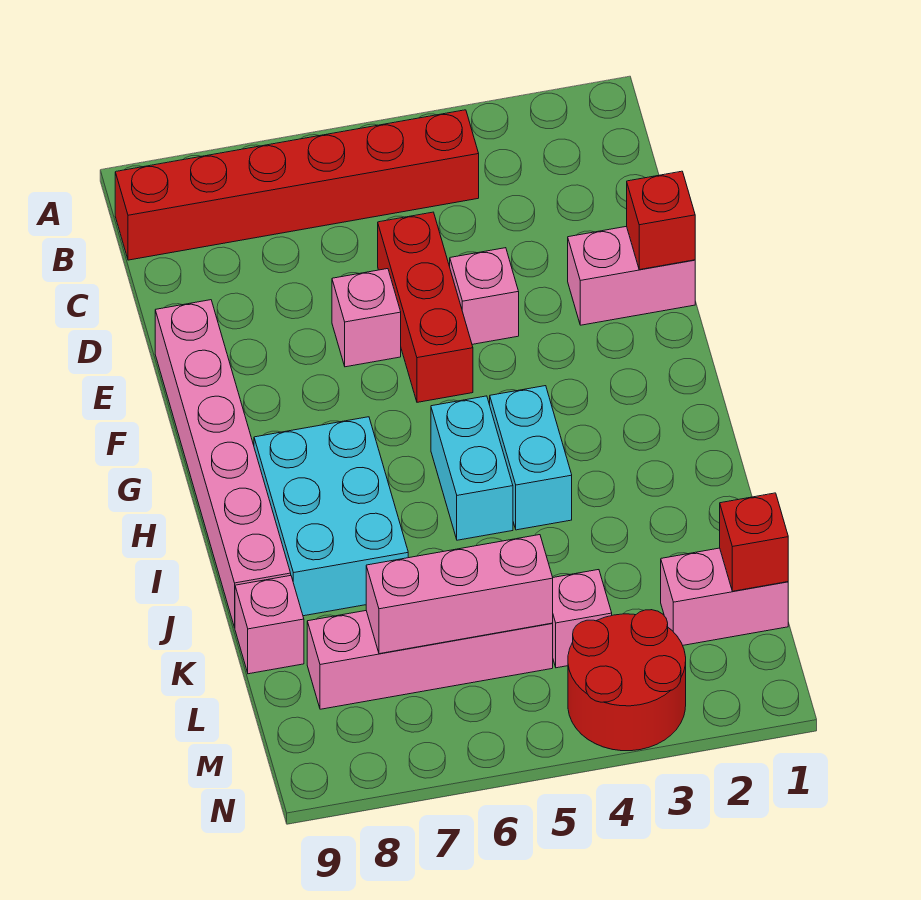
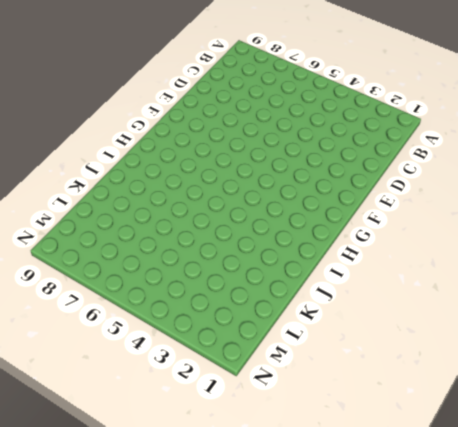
none -> red brick B4:B9 level 1
none -> red brick D5:F5 level 1
none -> pink brick E1:E2 level 1

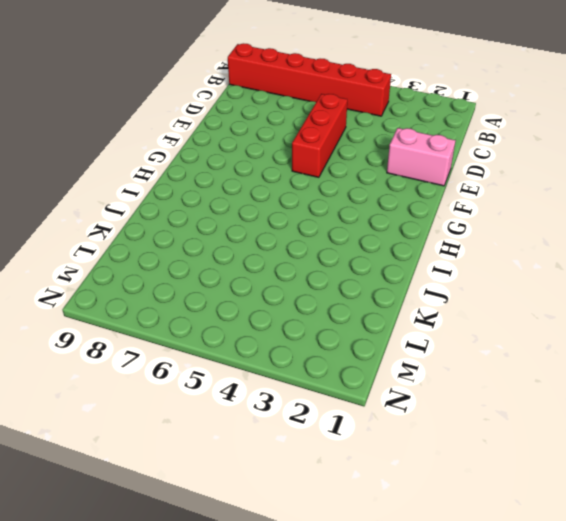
none -> pink brick E4 level 1
none -> pink brick E6 level 1
none -> pink brick E9:J9 level 1

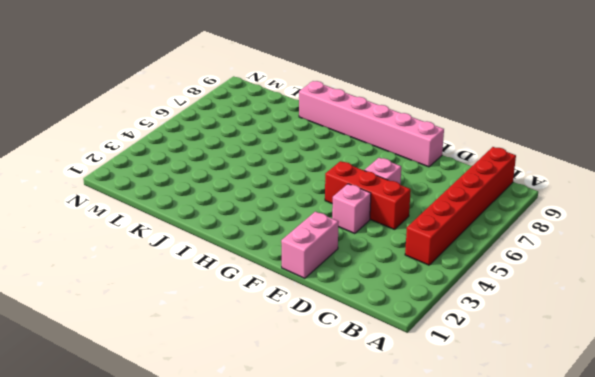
none -> cyan brick H4:I4 level 1
none -> cyan brick H5:I5 level 1
none -> cyan brick H7:J8 level 1

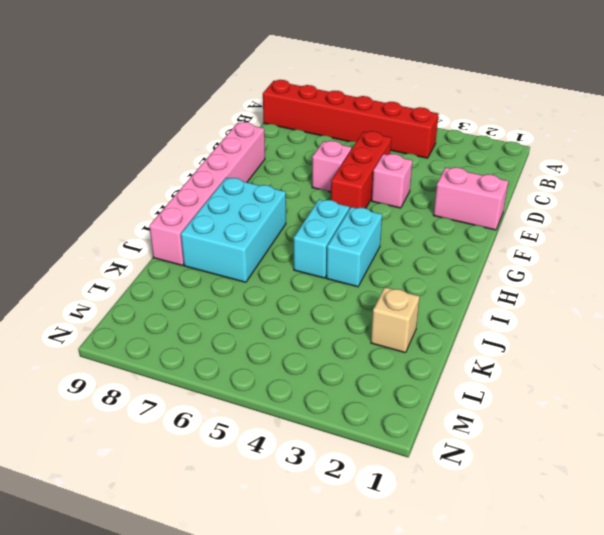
tan brick K2 level 1 -> none
none -> pink brick K9 level 1
none -> pink brick L1:L2 level 1
none -> pink brick L4 level 1

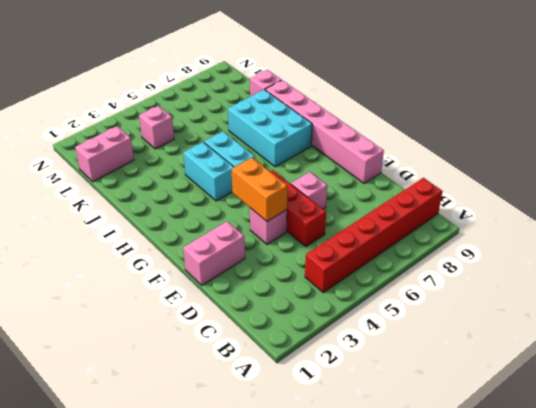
orange brick E4:F4 level 2 -> none
none -> pink brick L5:L8 level 1
none -> red round brick M3:N4 level 1
none -> red brick E1 level 2

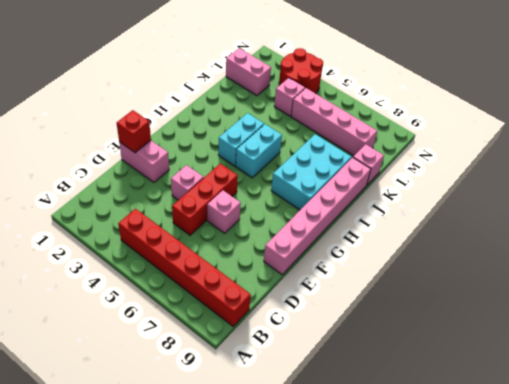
none -> red brick L1 level 2
none -> pink brick L5:L7 level 2

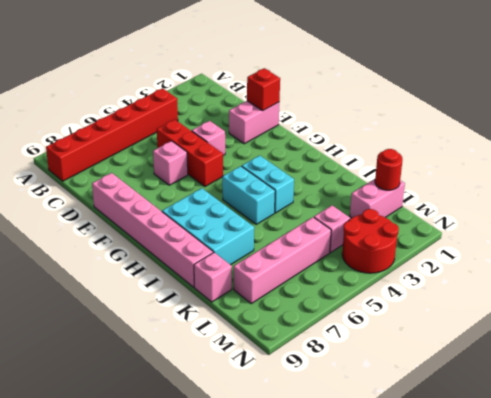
red round brick L1 level 2 -> red brick L1 level 2
none -> pink brick L5:L7 level 2

